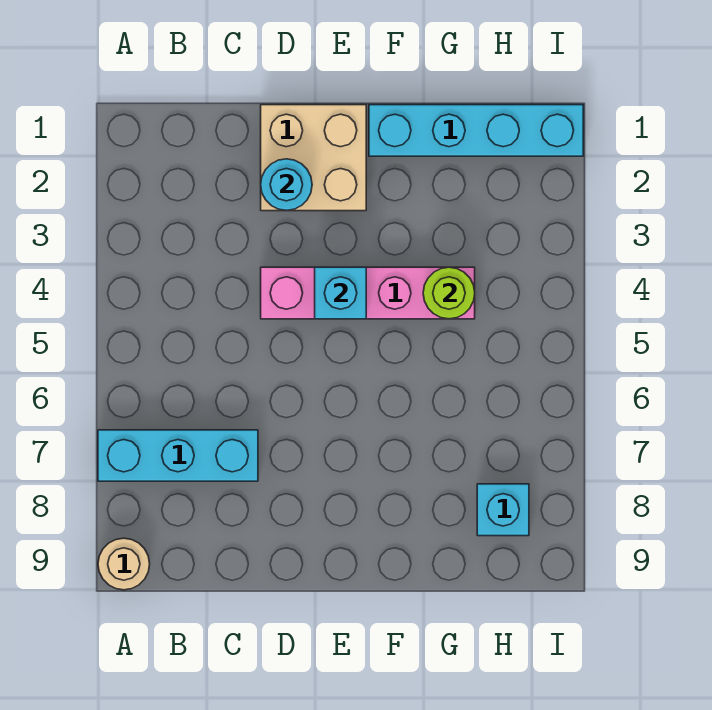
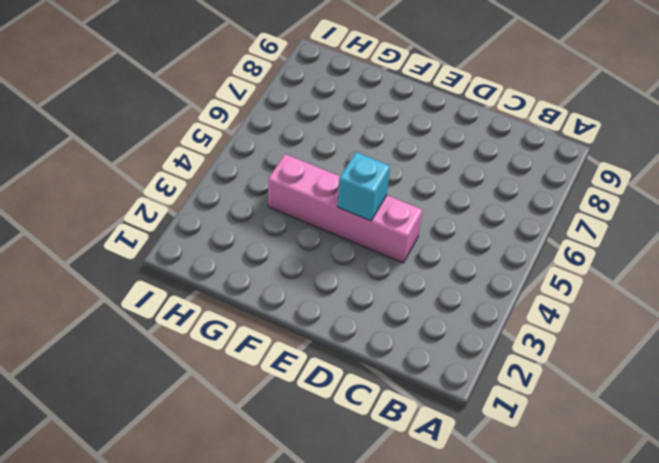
none -> cyan brick A7:C7 level 1
none -> tan round brick A9 level 1

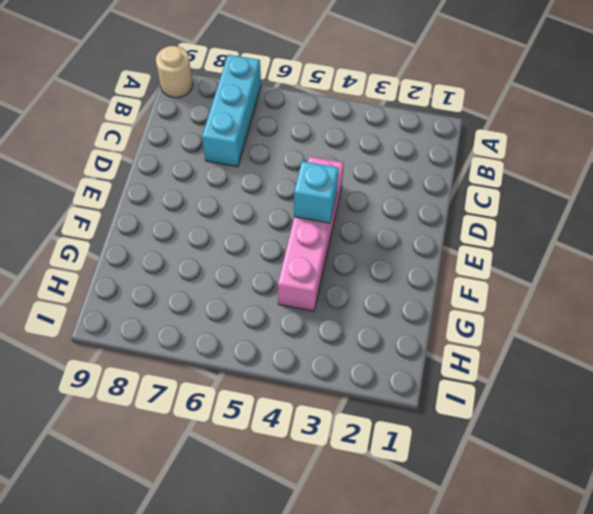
none -> tan brick D1:E2 level 1
none -> cyan brick F1:I1 level 1

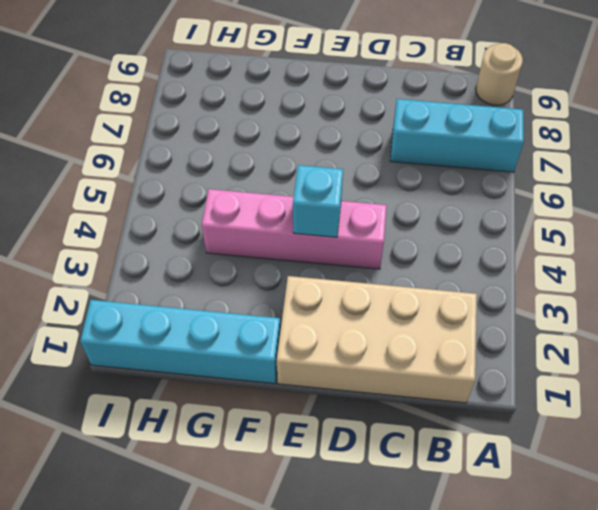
tan brick B1:E2 level 1 -> tan brick D1:E2 level 1
none -> cyan brick H8 level 1
none -> cyan round brick D2 level 2

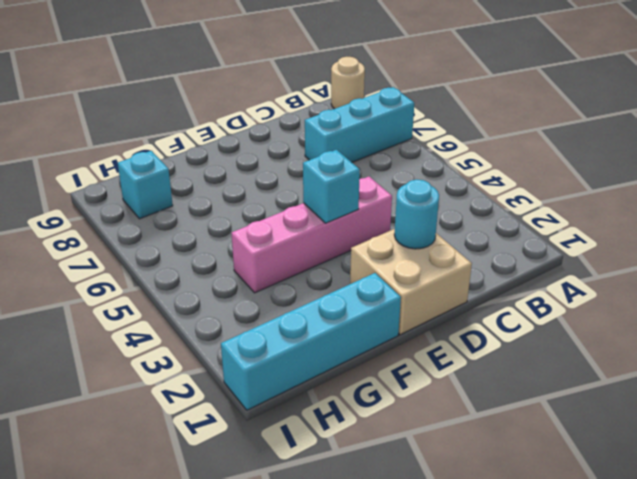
none -> lime round brick G4 level 2

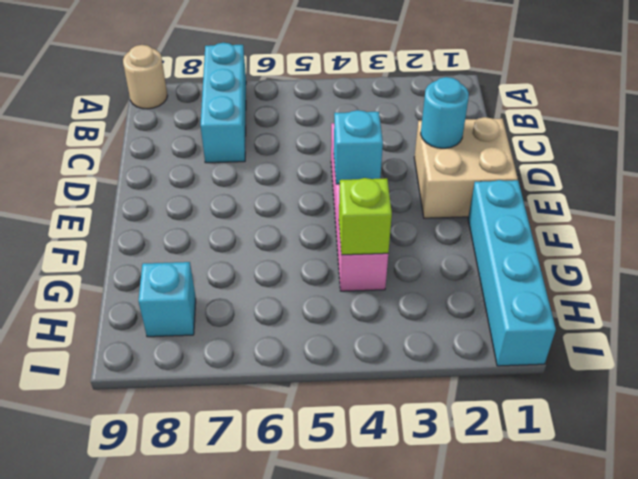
lime brick G4 level 2 -> lime round brick G4 level 2

